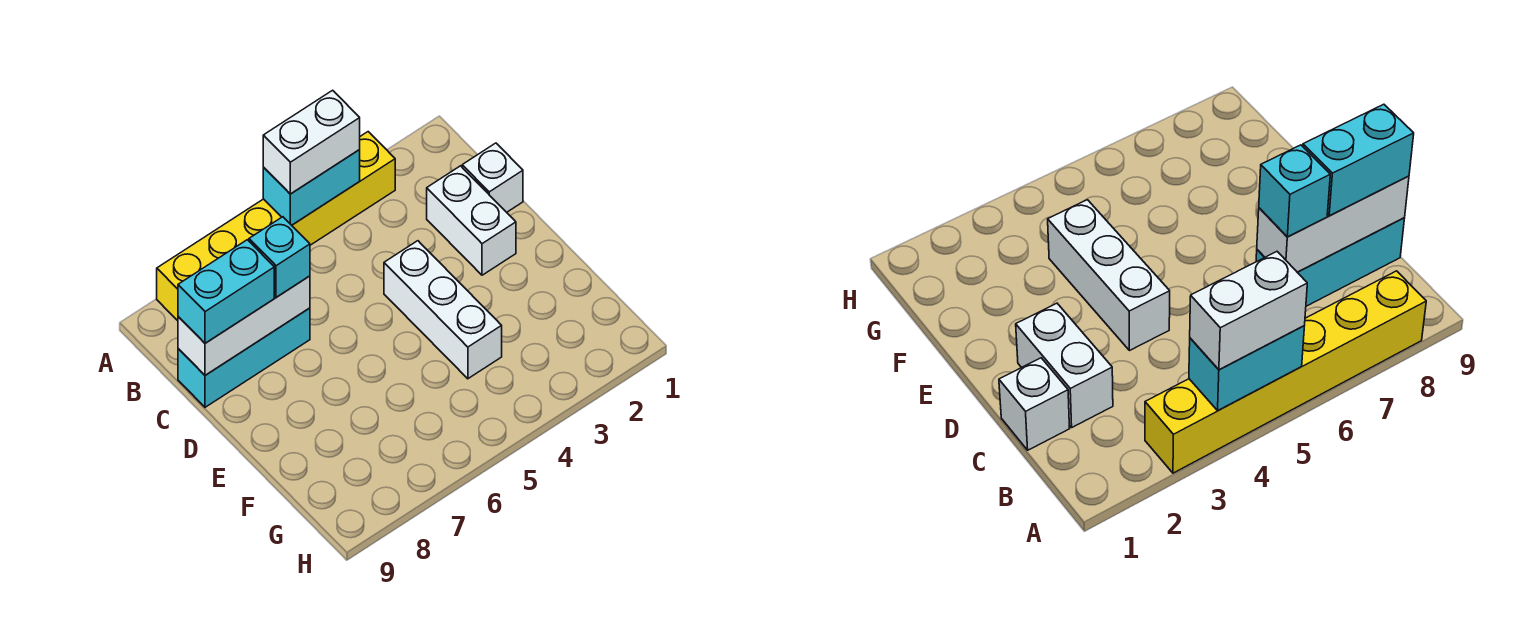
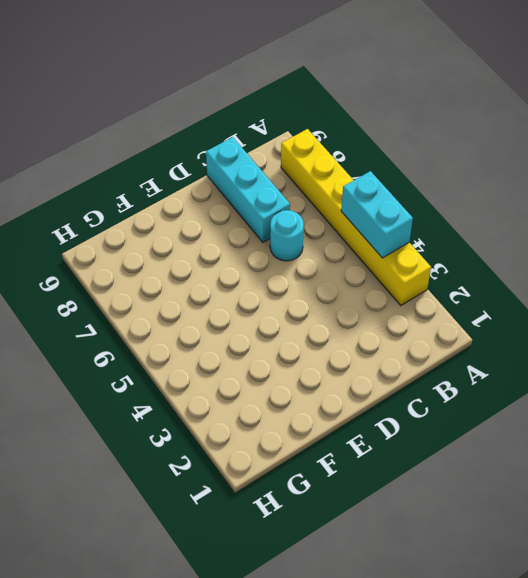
cyan round brick C6 level 1 -> none
none -> white brick C1 level 1
none -> white brick C2:D2 level 1

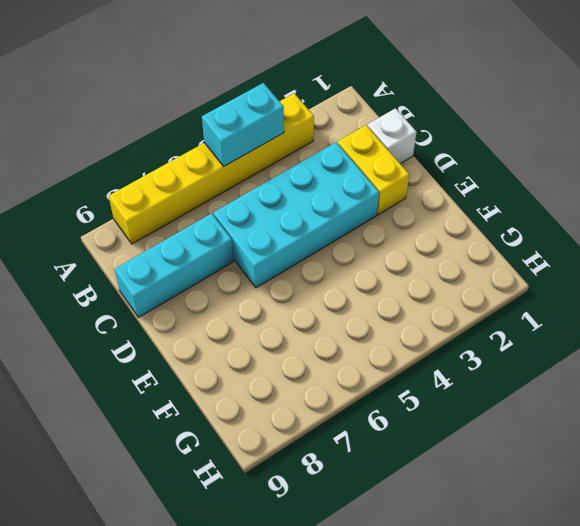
yellow brick C2:D2 level 1 -> white brick C2:D2 level 1
cyan brick C3:D6 level 1 -> white brick D4:F4 level 1
none -> white brick C7:C9 level 2
none -> white brick A4:A5 level 3

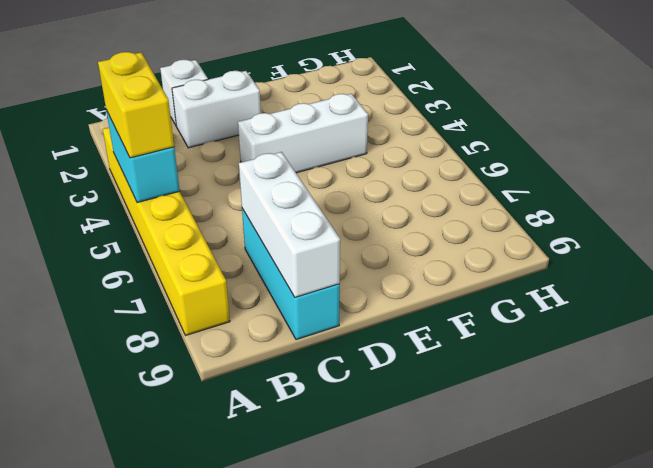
yellow brick A4:A5 level 3 -> white brick A4:A5 level 3
none -> cyan brick C7 level 3
none -> cyan brick C8:C9 level 3

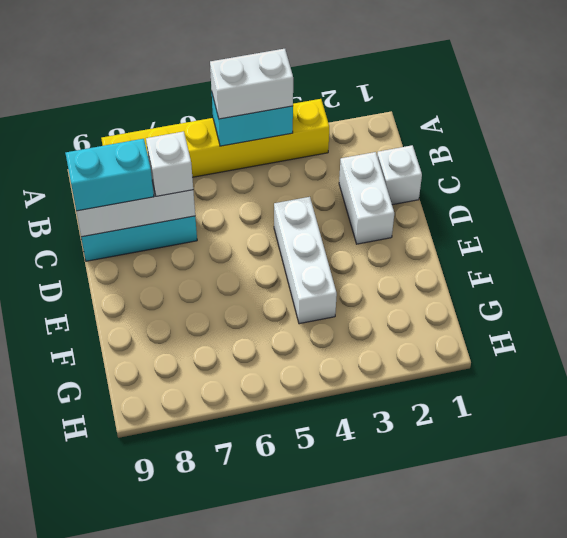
white brick C7 level 3 -> cyan brick C7 level 3

